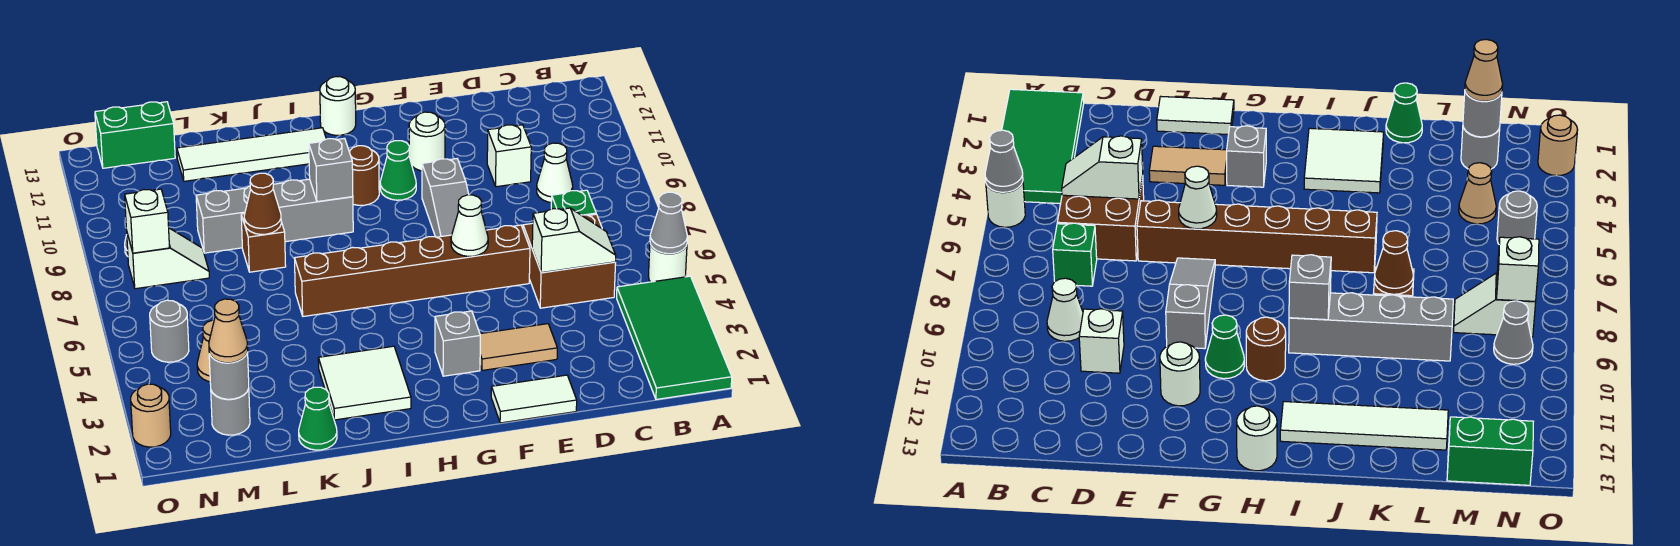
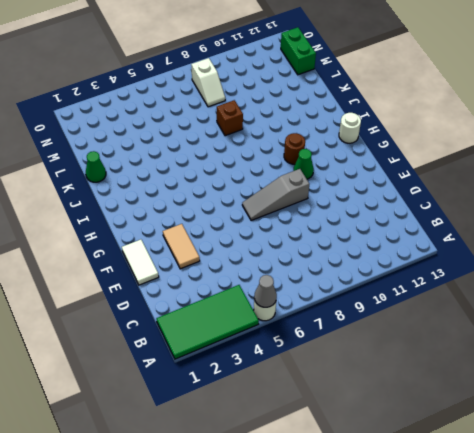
none -> brown brick C5:D6 level 1
none -> green brick C7 level 1
none -> white cone C9 level 1
none -> white brick D10 level 1

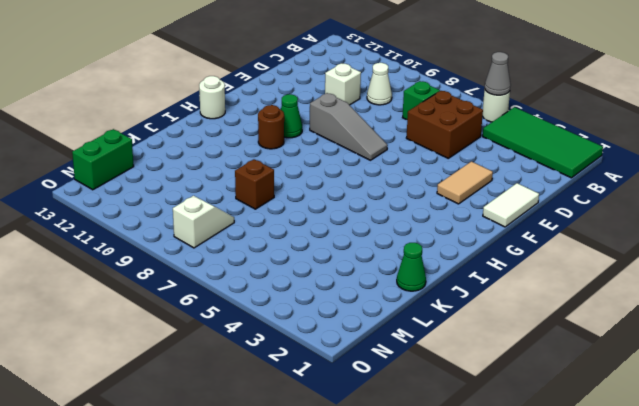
none -> brown brick E6:J6 level 1
none -> white round brick F11 level 1
none -> grey brick G3 level 1
none -> white tile I2:J3 level 1

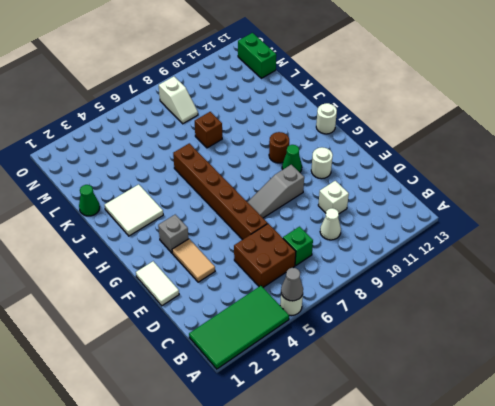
none -> grey brick I9:L9 level 1
none -> white tile I12:L12 level 1
none -> grey round brick M2 level 1
none -> tan cone M4 level 1

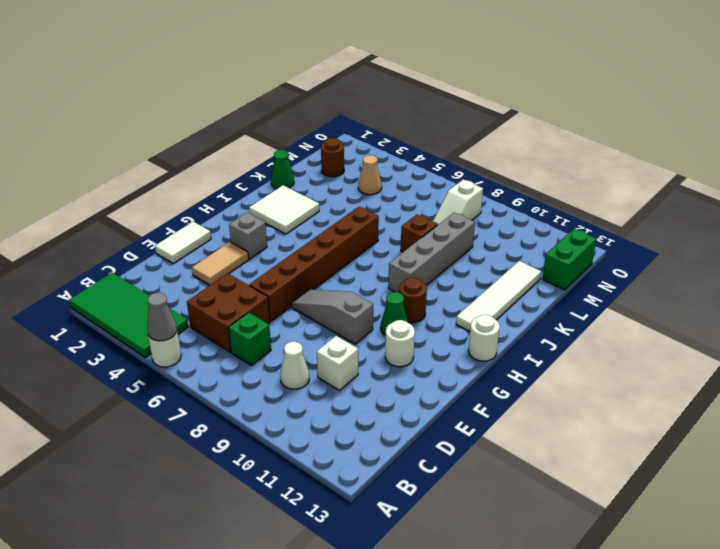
brown round brick M2 level 1 -> grey round brick M2 level 1
none -> grey round brick N5 level 1
none -> grey cone N9 level 1
none -> tan round brick O2 level 1
none -> white slope C5:D5 level 2 top D

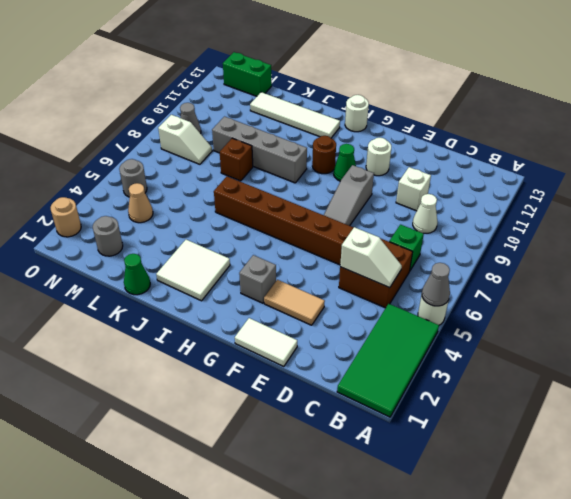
none -> white cone F6 level 2
none -> grey brick I9 level 2
none -> brown cone K8 level 2
none -> grey round brick M2 level 2

